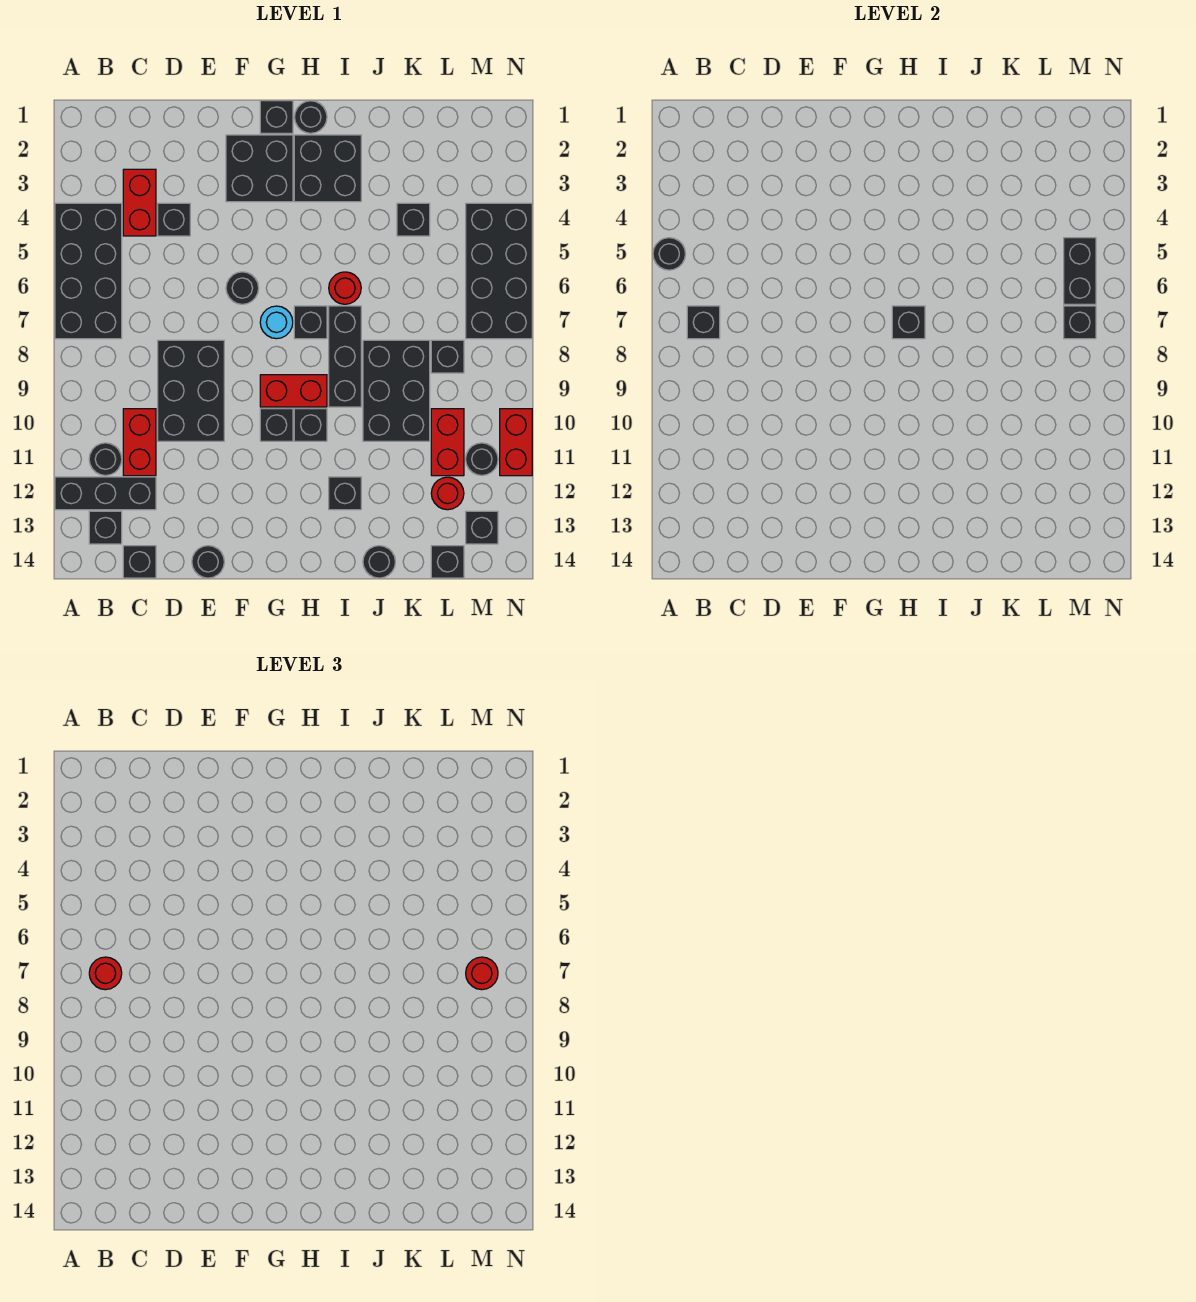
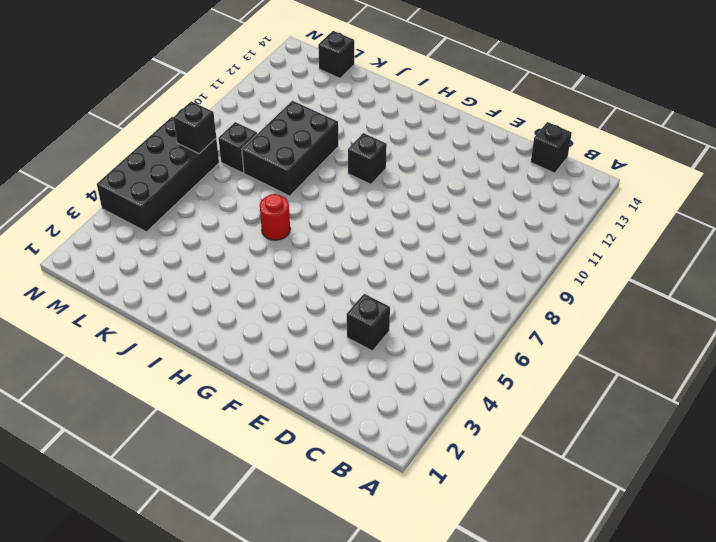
none -> black brick A4:B7 level 1
none -> black brick A12:C12 level 1
none -> black round brick B11 level 1
none -> black brick B13 level 1

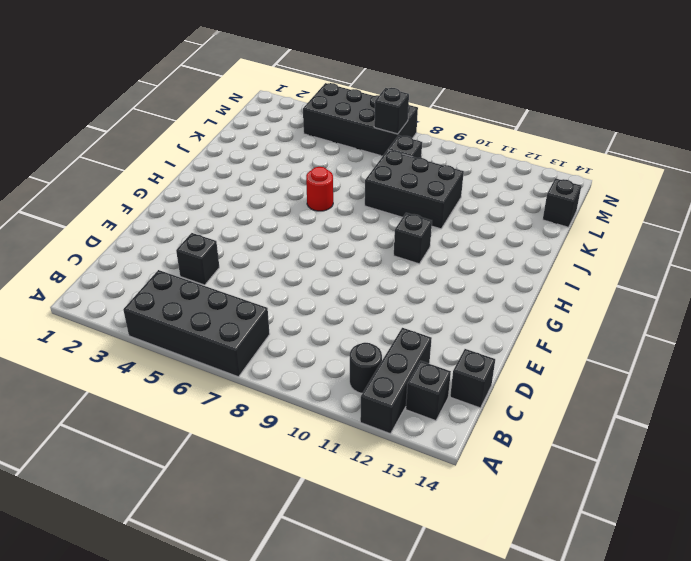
none -> red brick C3:C4 level 1
none -> red brick C10:C11 level 1
none -> black brick D8:E10 level 1
none -> black round brick E14 level 1

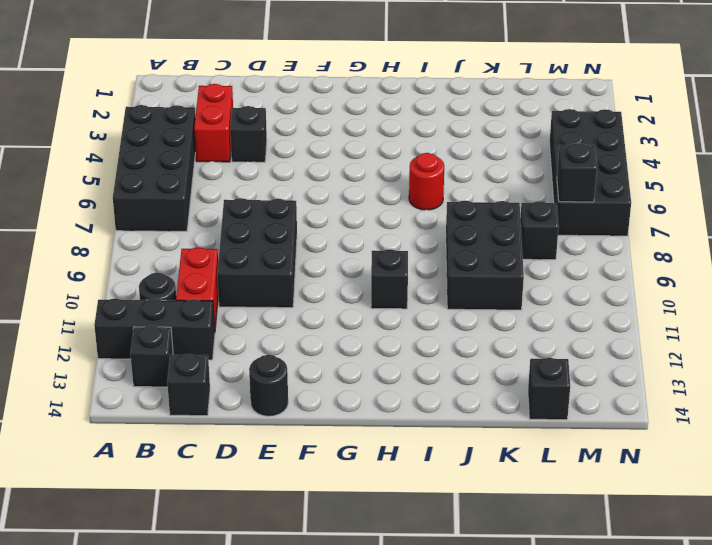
none -> black brick F2:G3 level 1
none -> black round brick F6 level 1
none -> black brick G1 level 1
none -> cyan round brick G7 level 1

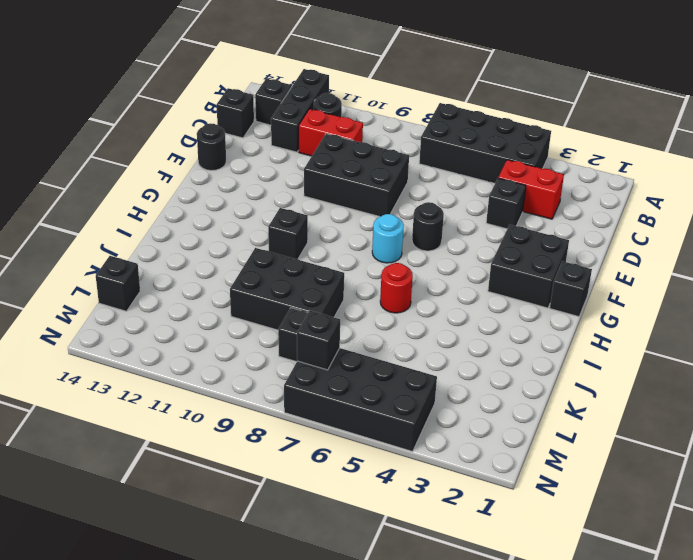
none -> red brick G9:H9 level 1
none -> black brick G10 level 1
none -> black round brick H1 level 1
none -> black brick H2:I3 level 1

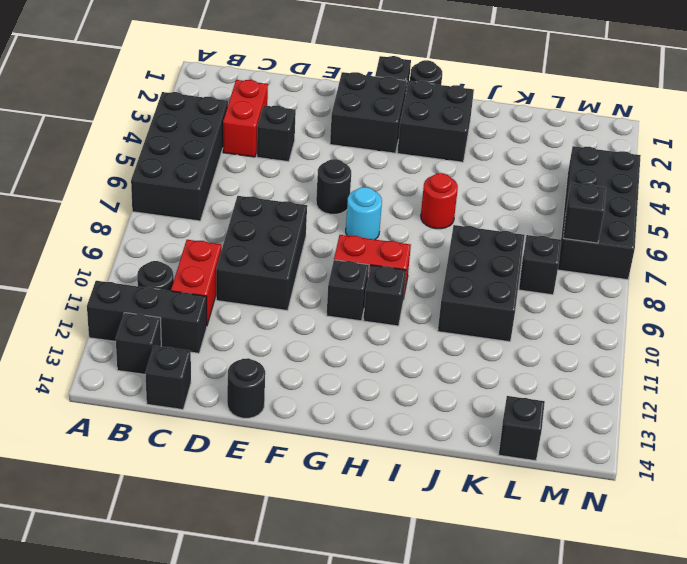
none -> black brick H7 level 1
none -> black brick I7:I9 level 1
none -> black brick I12 level 1
none -> black round brick J14 level 1

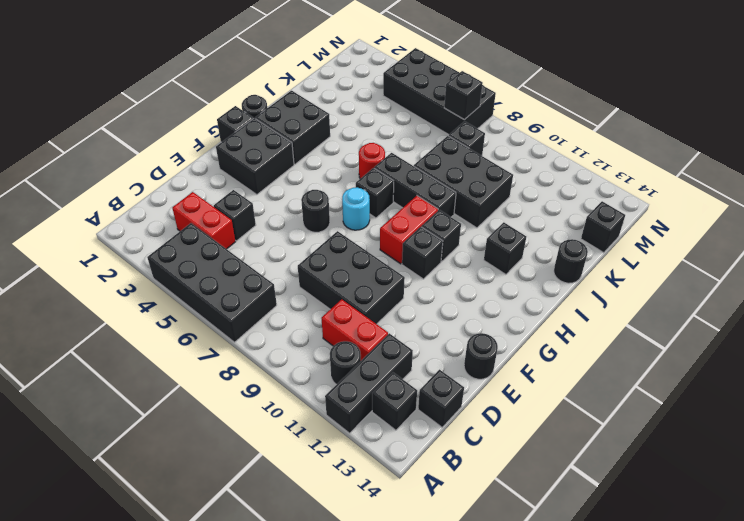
none -> black brick K4 level 1
none -> red brick L10:L11 level 1
none -> red round brick L12 level 1
none -> black round brick M11 level 1

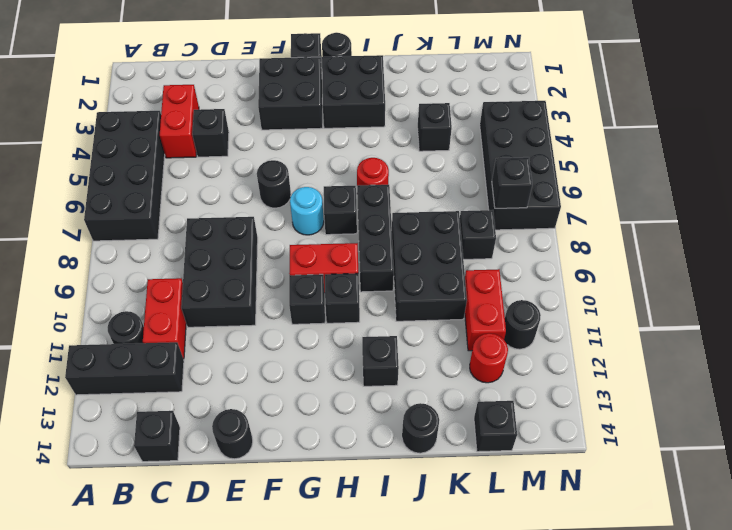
none -> black brick B13 level 1
none -> black brick M13 level 1
none -> red brick N10:N11 level 1
none -> black round brick A5 level 2

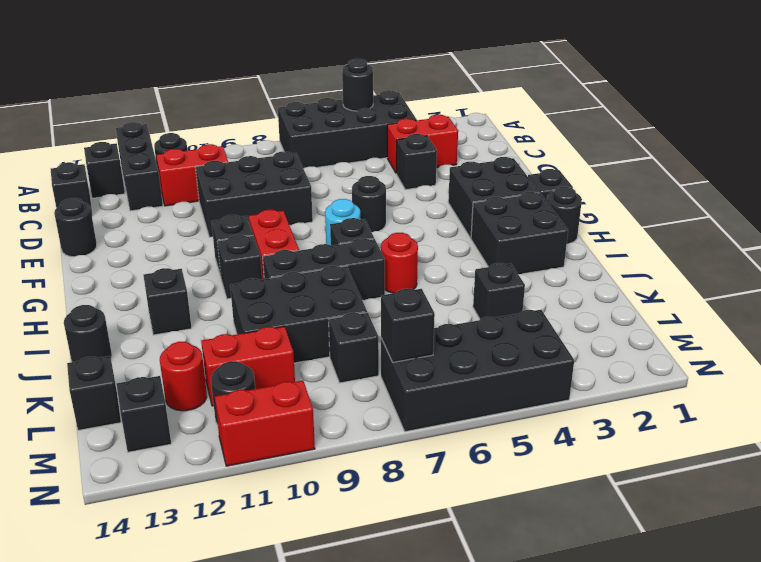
none -> black brick B7 level 2
none -> black brick H7 level 2
none -> black brick M5:M6 level 2
none -> red round brick B7 level 3

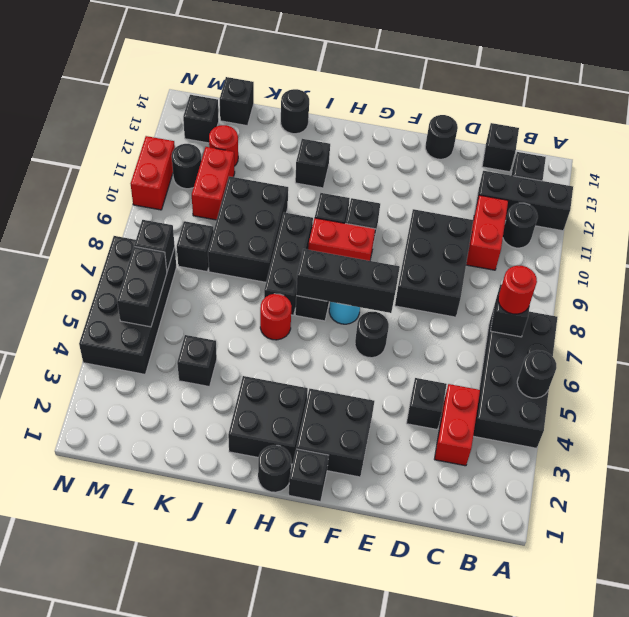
black brick F7:H7 level 2 -> black brick H7 level 2
none -> red round brick M7 level 3

